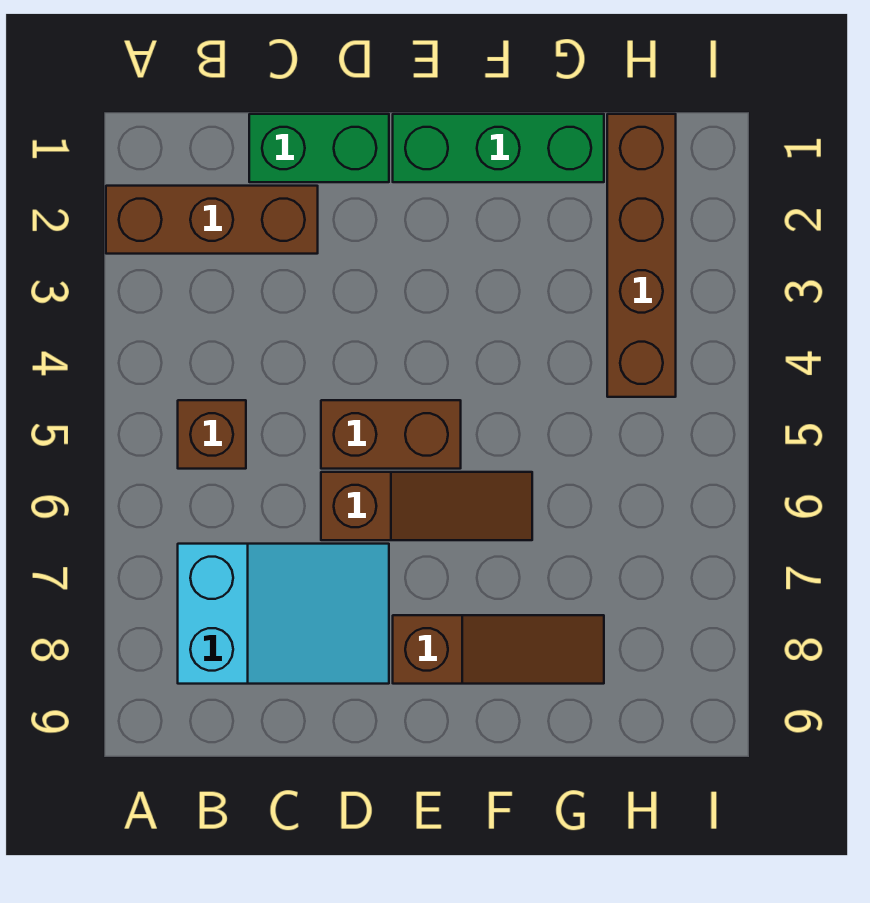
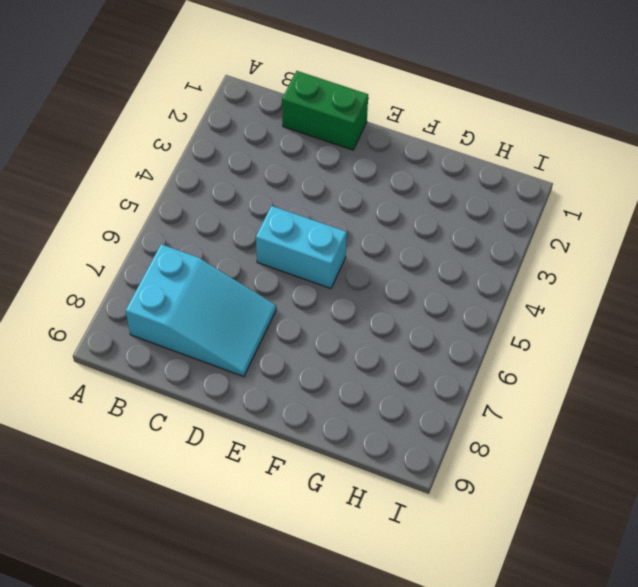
cyan brick D5:E5 level 1 -> brown brick D5:E5 level 1
none -> brown brick A2:C2 level 1
none -> brown brick B5 level 1

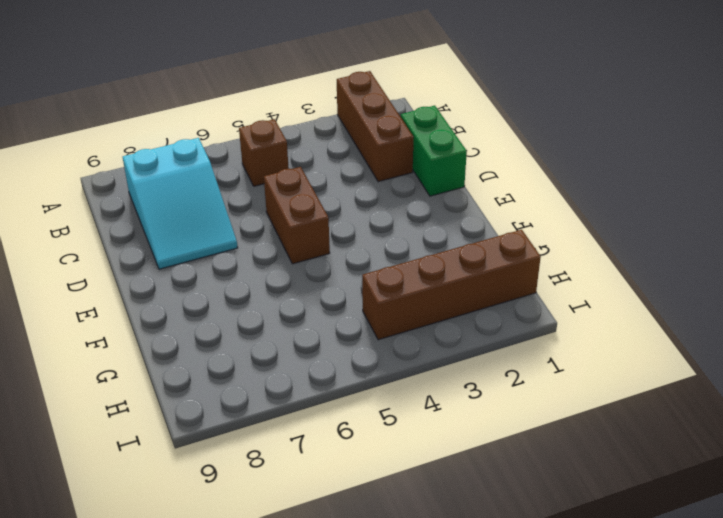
none -> brown slope D6:F6 level 1 top D
none -> green brick E1:G1 level 1

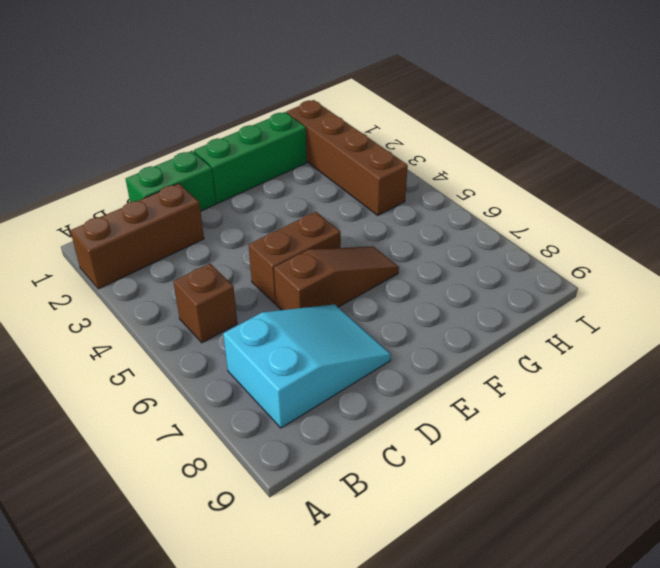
none -> brown slope E8:G8 level 1 top E

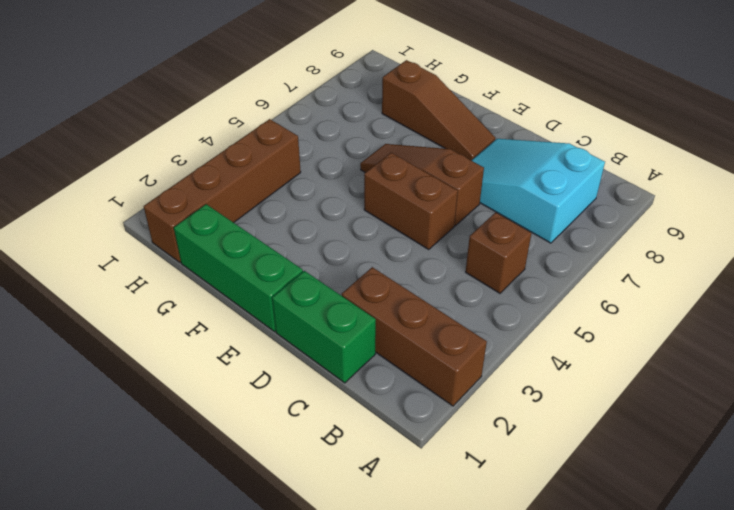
brown slope E8:G8 level 1 top G -> brown slope E8:G8 level 1 top E

